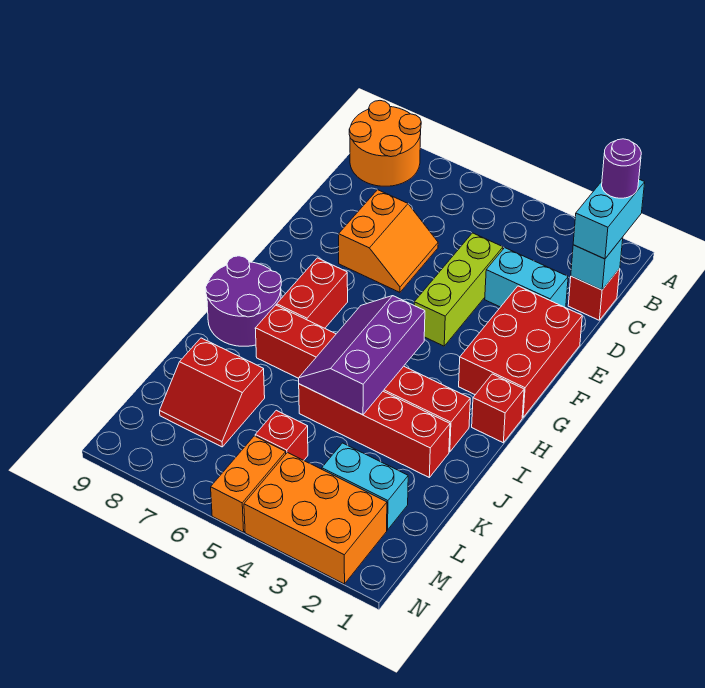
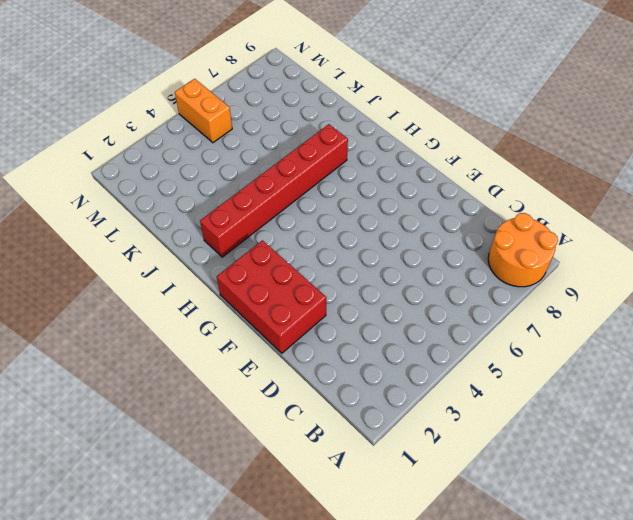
none -> red brick C1 level 1
none -> cyan brick D2:D3 level 1
none -> lime brick D4:F4 level 1

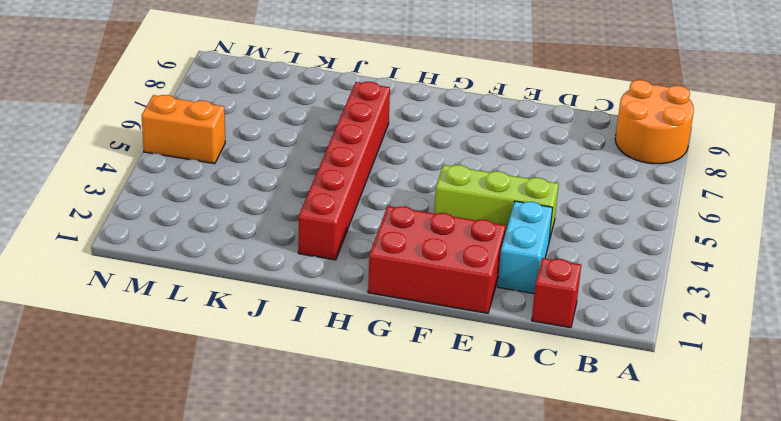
none -> orange slope D6:E7 level 1 top 7
none -> red brick G7:H7 level 1
none -> red brick H1 level 1

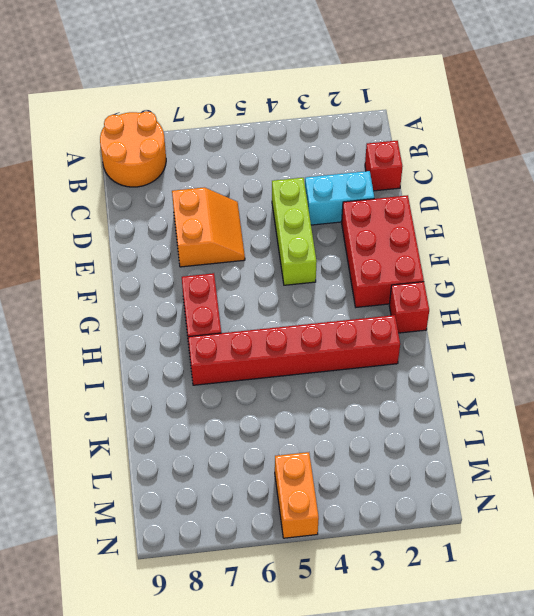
none -> purple round brick H8:I9 level 1
none -> red brick J2:J5 level 1
none -> red slope K7:L8 level 1 top K

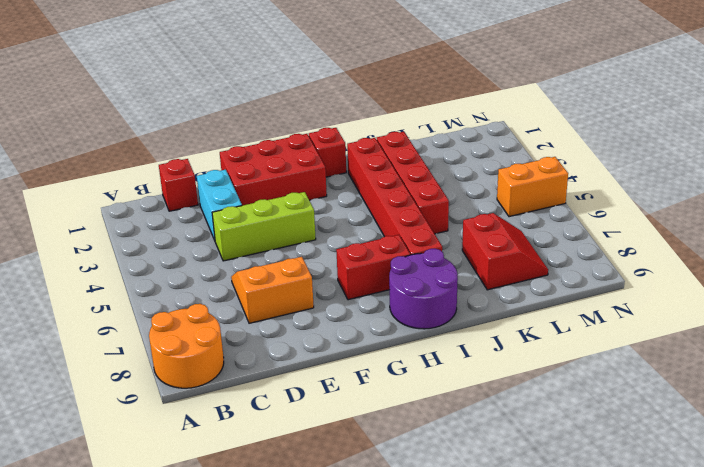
none -> cyan brick L2:L3 level 1
none -> red brick L5 level 1
none -> orange brick M2:N4 level 1

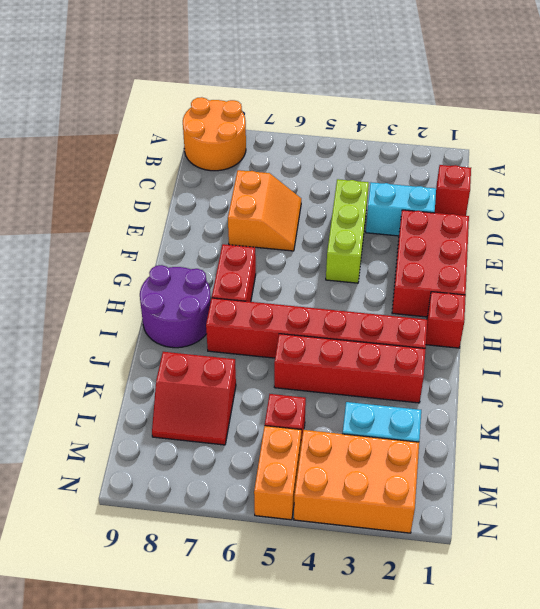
none -> cyan brick C1 level 2
none -> purple slope H4:J5 level 2 top 4
none -> cyan brick B1:C1 level 3

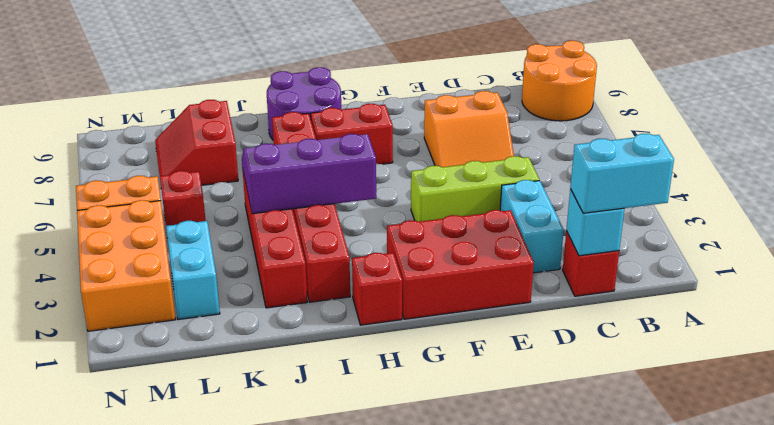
none -> purple round brick B1 level 4

